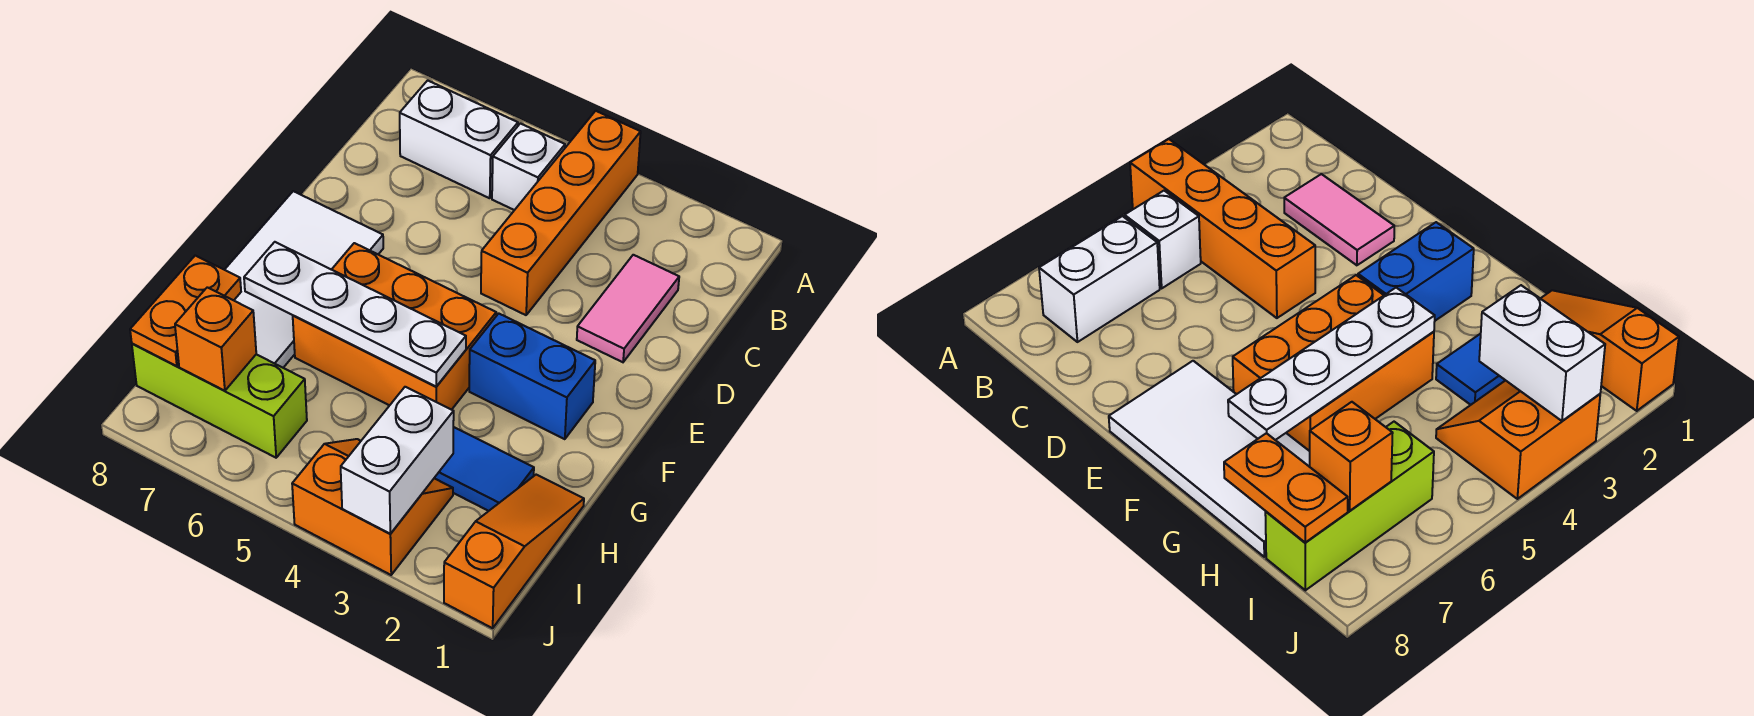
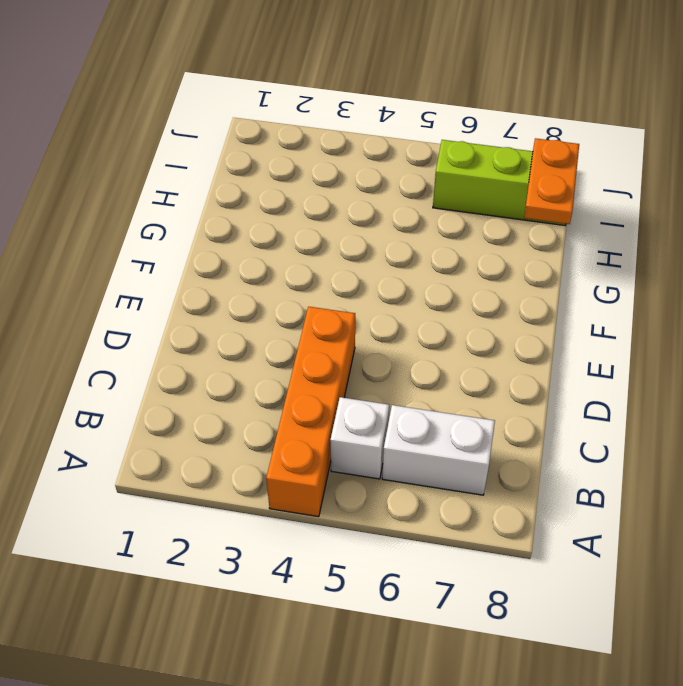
none -> pink tile C2:D2 level 1
none -> white tile E7:H8 level 1
none -> blue brick F2:F3 level 1

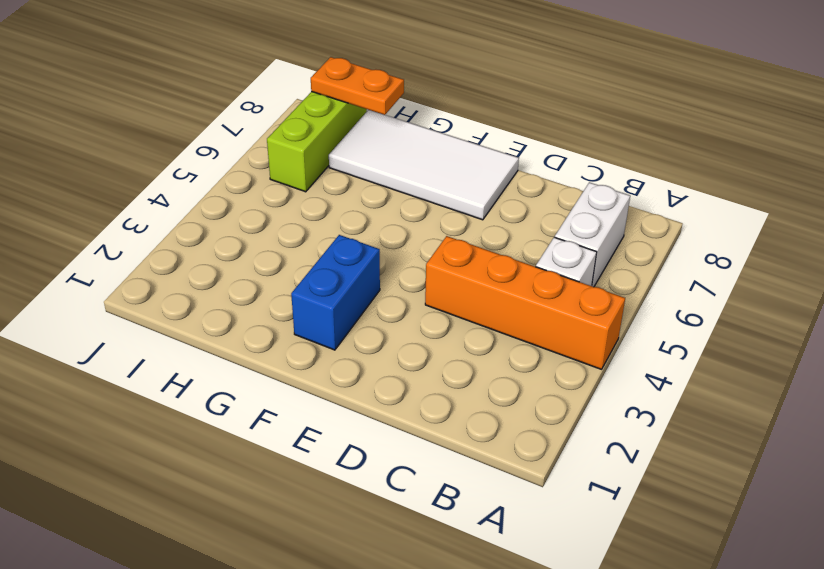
none -> pink tile C2:D2 level 1
none -> orange brick F4:G6 level 1
none -> orange slope H1:J1 level 1 top J

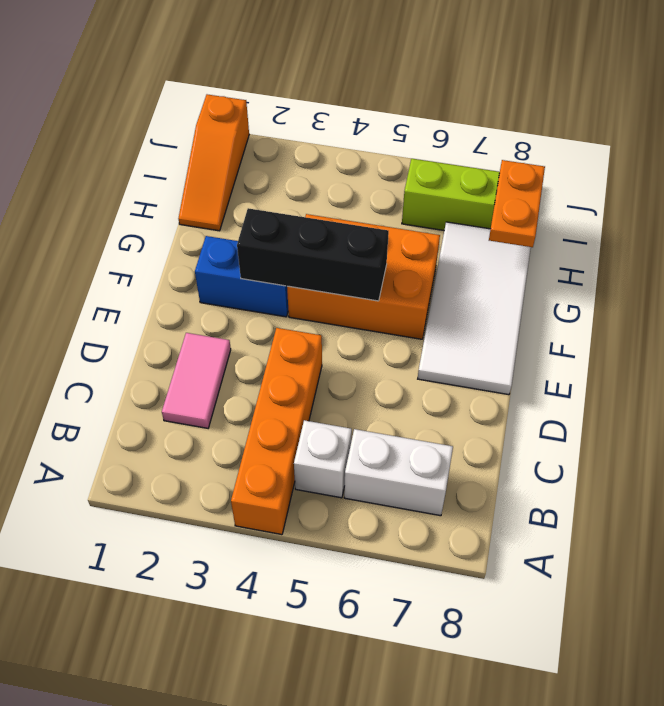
black brick F3:F5 level 2 -> none
none -> blue tile H2:H3 level 1
none -> orange slope I3:J4 level 1 top J
none -> white plate G4:G7 level 2

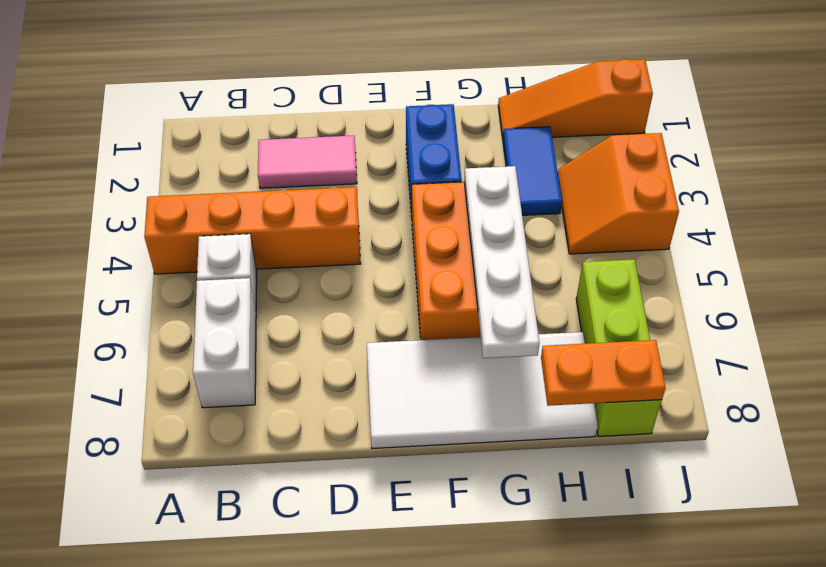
none -> white brick I3:J3 level 2
none -> orange brick I7 level 2

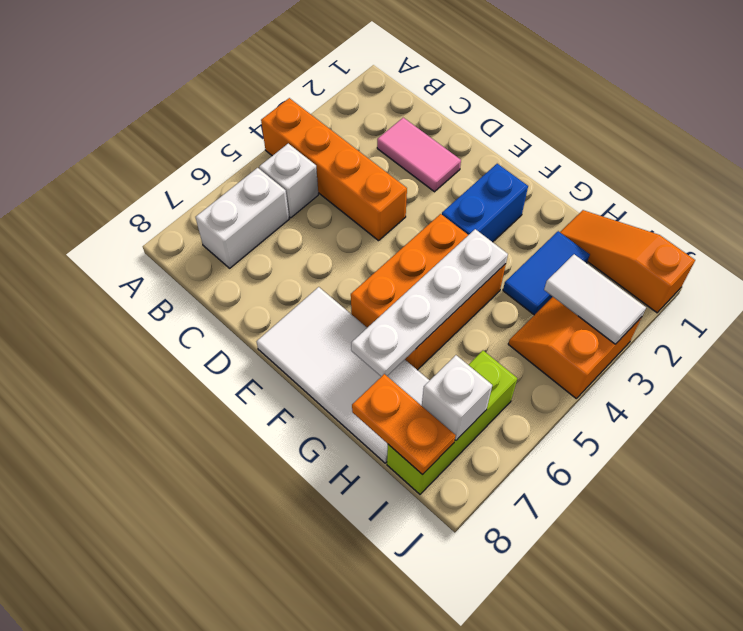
white tile I3:J3 level 2 -> white brick I3:J3 level 2
white brick I7 level 2 -> orange brick I7 level 2

